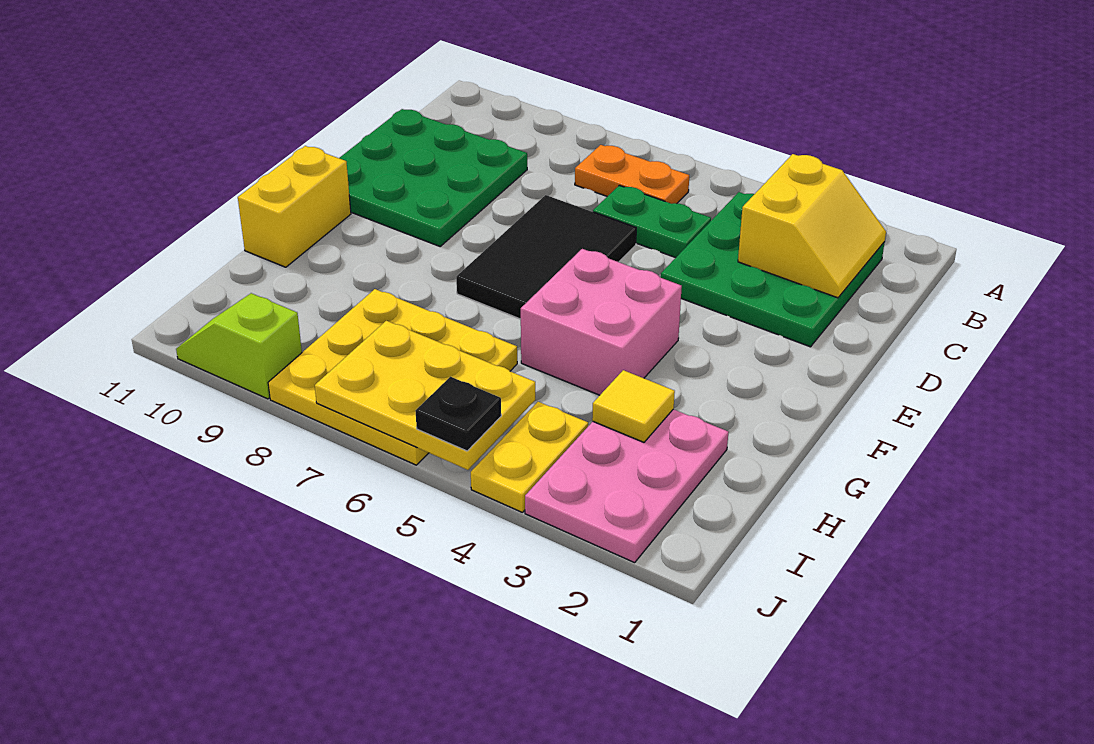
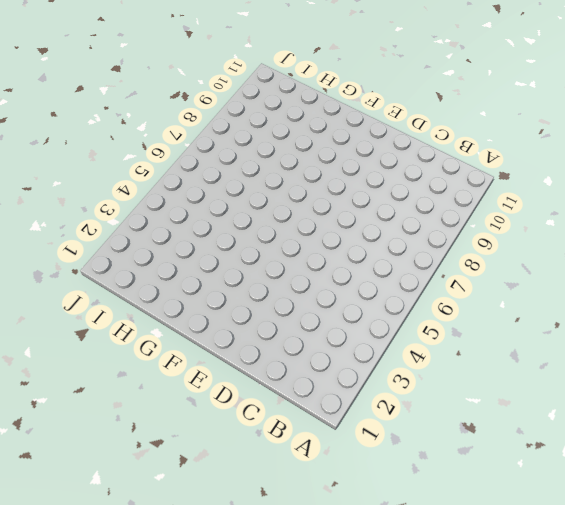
none -> green plate B2:D4 level 1
none -> orange plate B6:B7 level 1
none -> green plate C5:C6 level 1

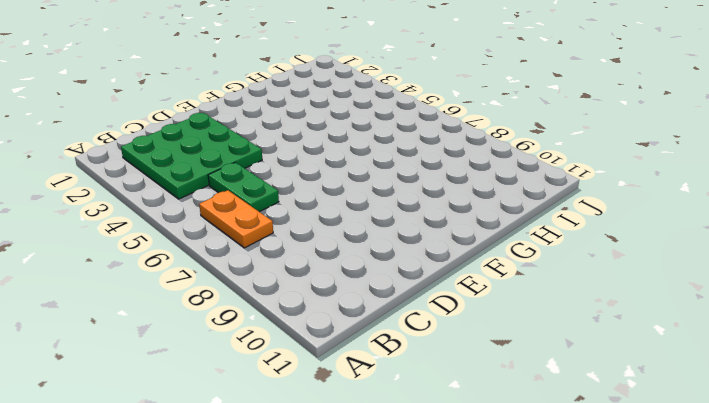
none -> green plate C9:E11 level 1
none -> black tile D6:F7 level 1
none -> pink brick F4:G5 level 1

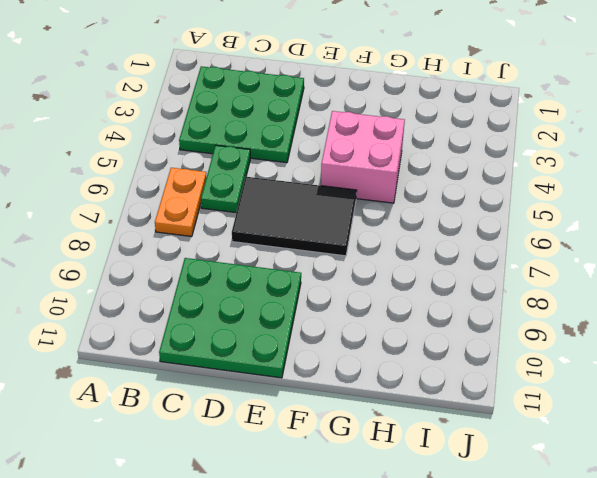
none -> yellow brick F11:G11 level 1
none -> pink plate H2:J3 level 1
none -> yellow plate H6:J8 level 1

